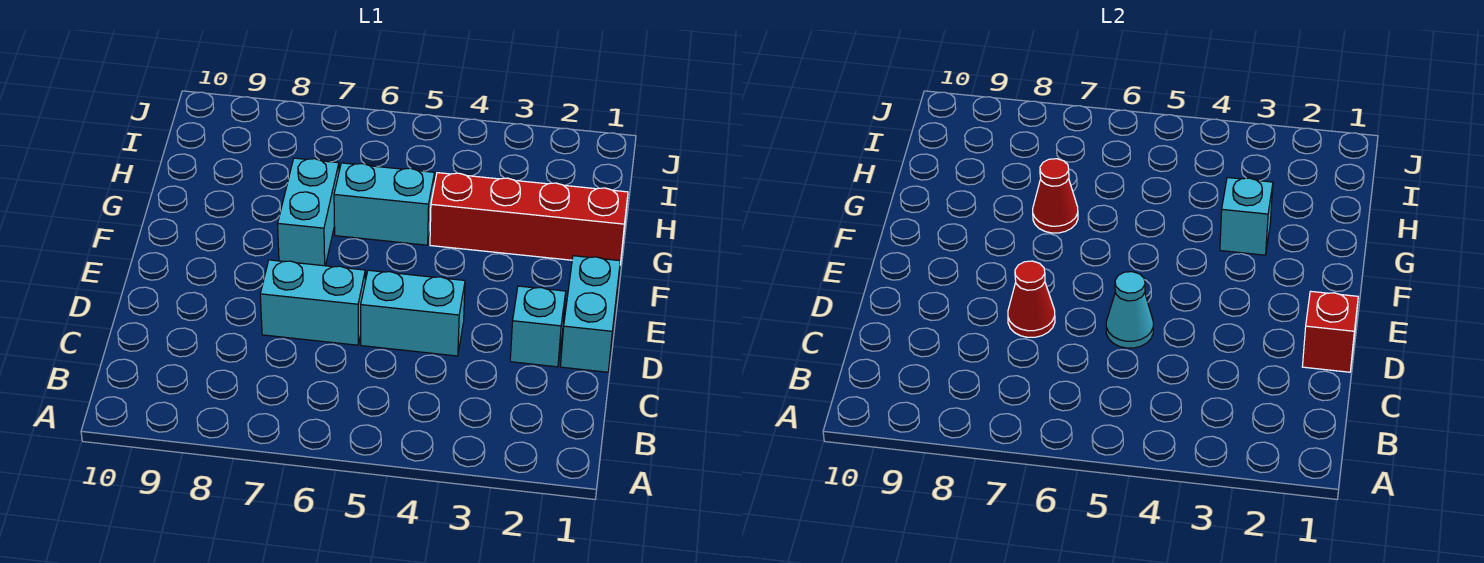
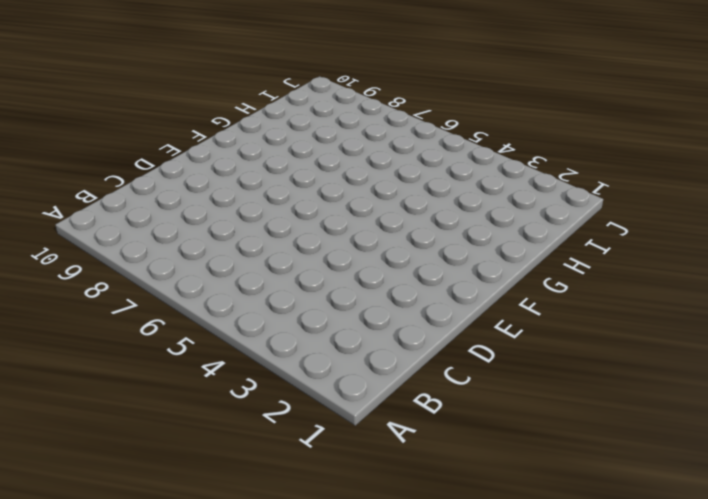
none -> cyan brick D1:E1 level 1
none -> cyan brick D2 level 1
none -> cyan brick D4:D5 level 1

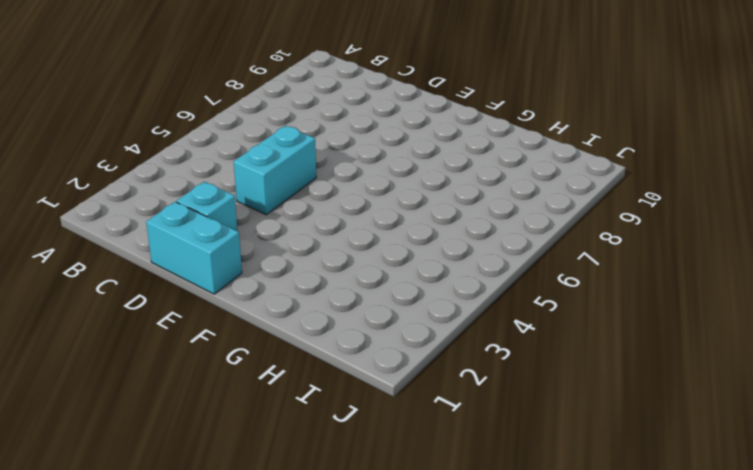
none -> cyan brick D6:D7 level 1
none -> cyan brick F7:G7 level 1
none -> red brick G1:G4 level 1

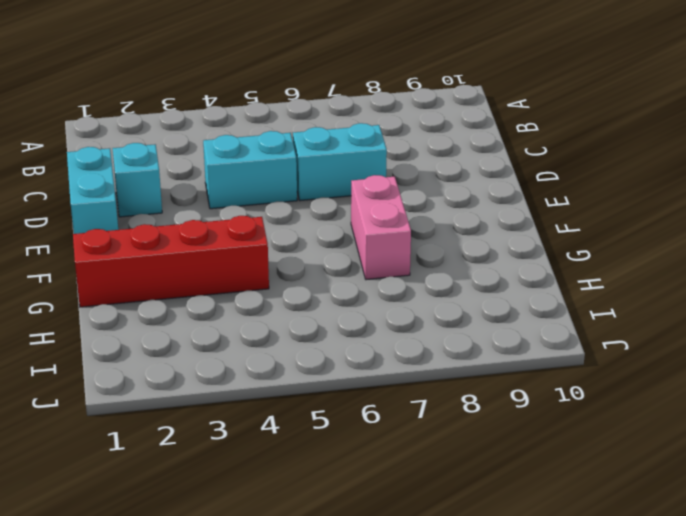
pink brick F7:G7 level 1 -> cyan brick F7:G7 level 1
none -> cyan brick G5:G6 level 1
none -> red brick D1 level 2
none -> cyan cone D5 level 2

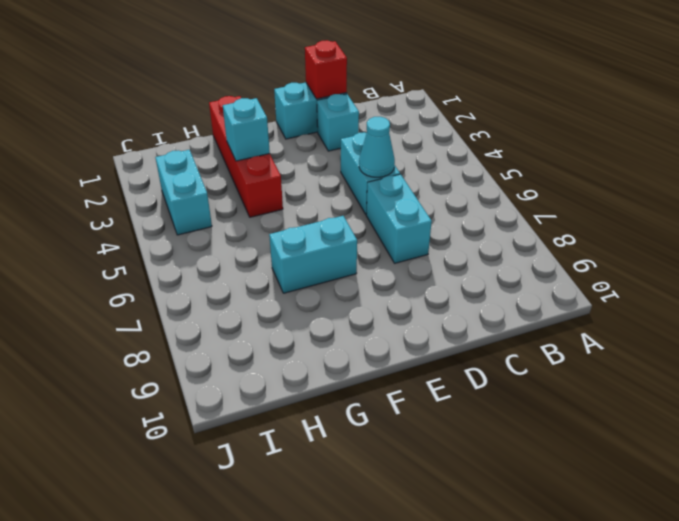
cyan brick I3:I4 level 1 -> cyan brick G5:G6 level 1
none -> red cone D7 level 2
none -> red cone G7 level 2

